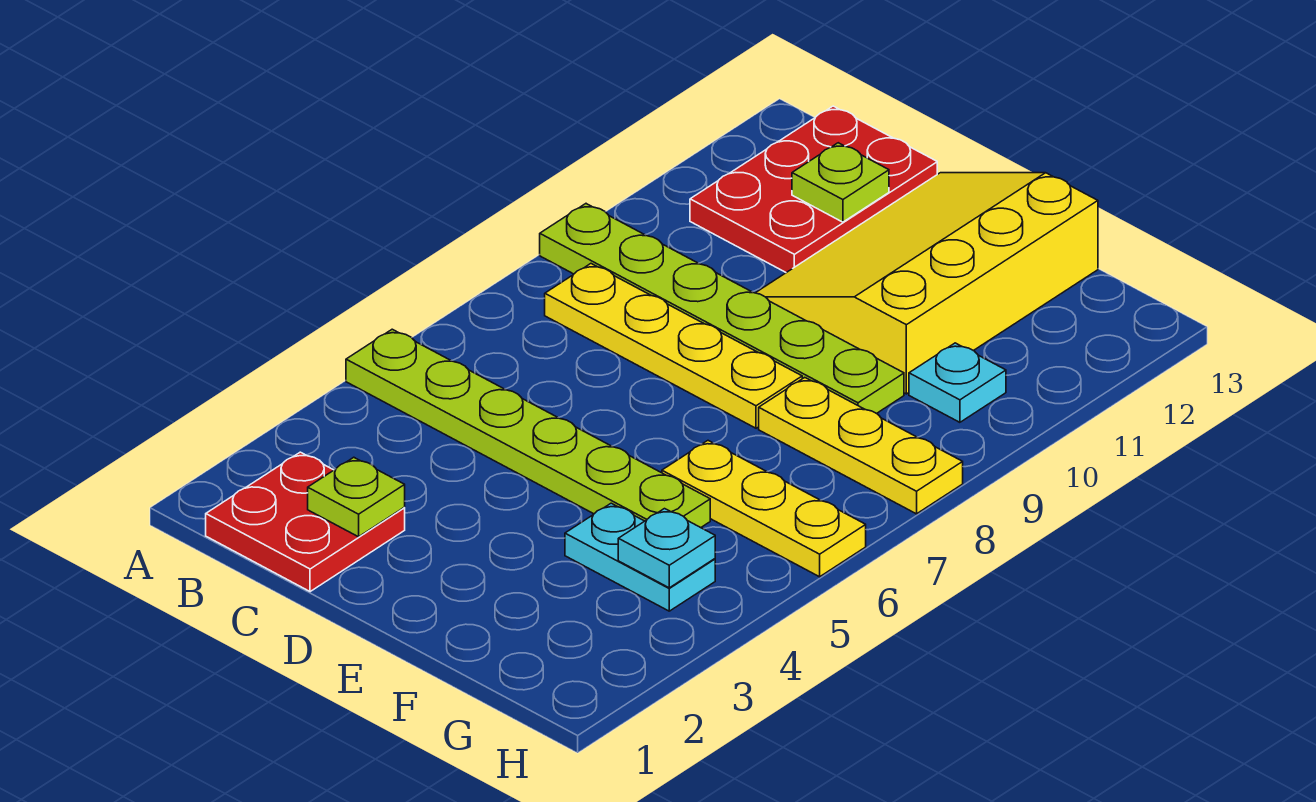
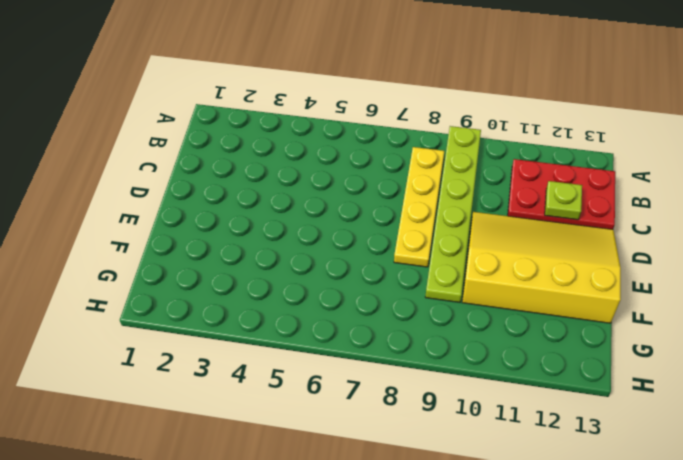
none -> lime plate A5:F5 level 1
none -> red plate B1:C2 level 1
none -> cyan plate F4:G4 level 1

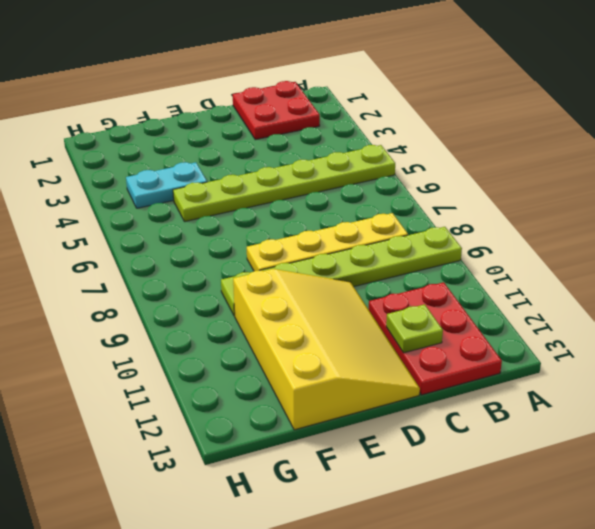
none -> yellow plate F6:H6 level 1
none -> yellow plate F8:H8 level 1
none -> cyan plate G10 level 1

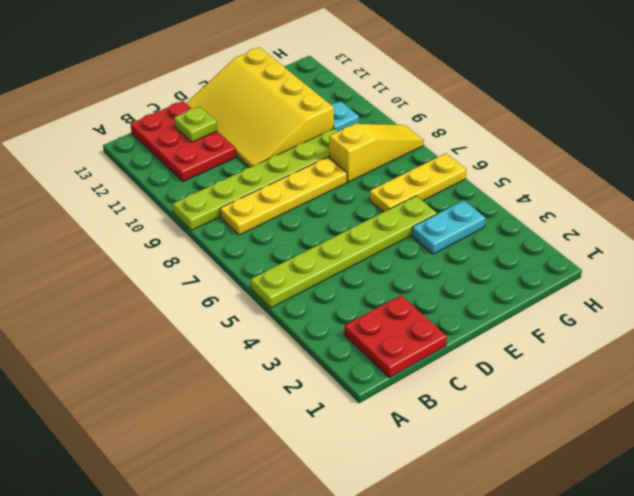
yellow slope F8:H8 level 1 top F -> yellow plate F8:H8 level 1
none -> lime plate C2 level 2
none -> cyan plate G4 level 2

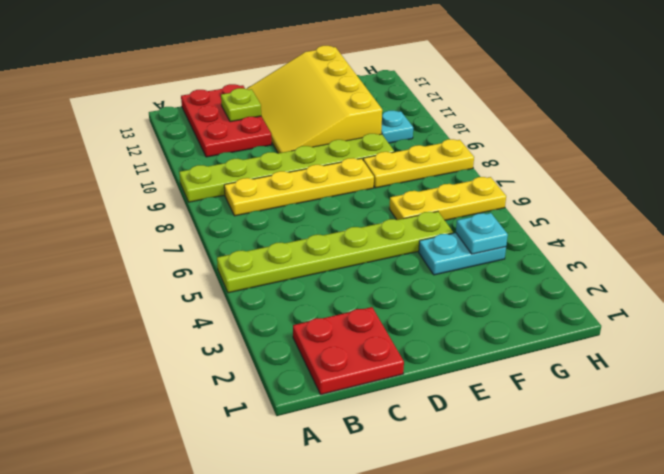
none -> lime plate C2 level 2

